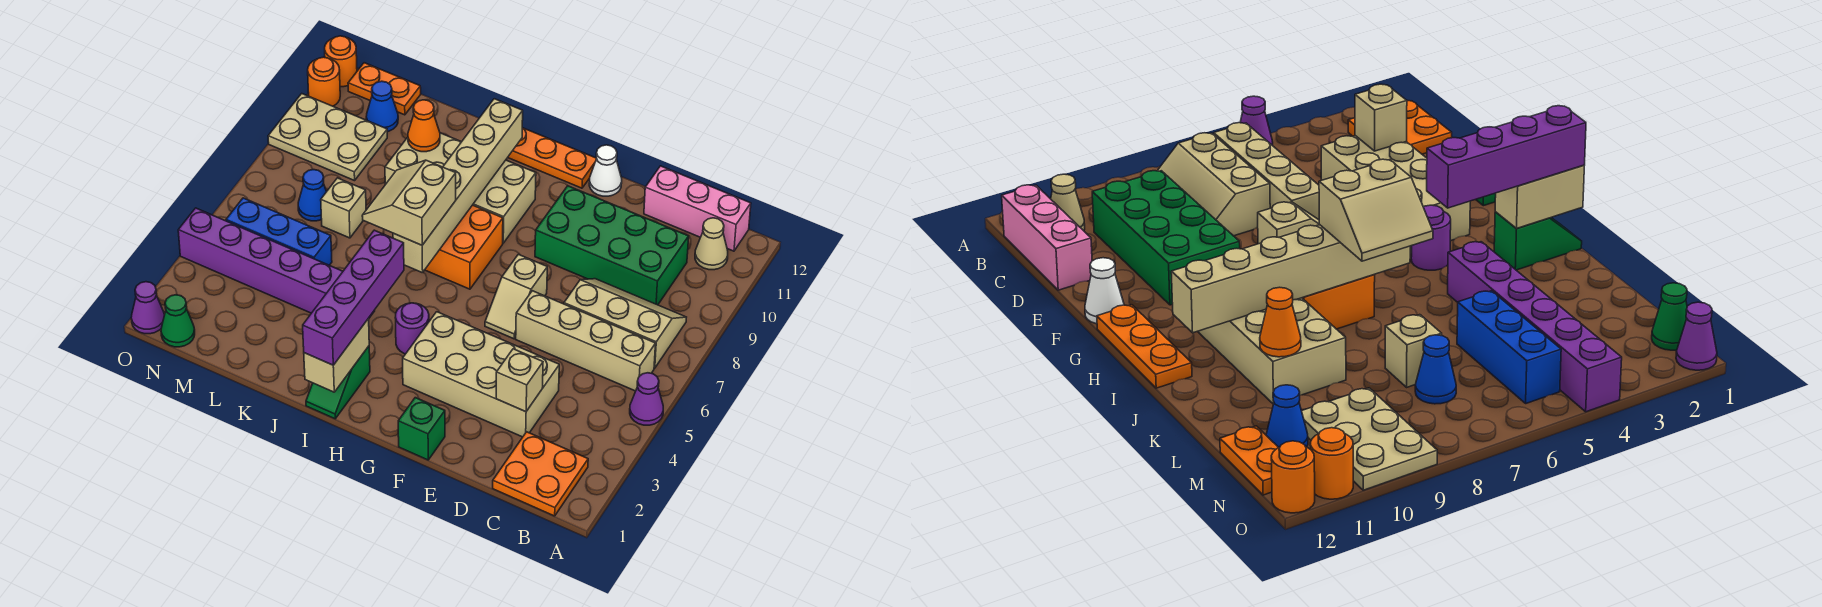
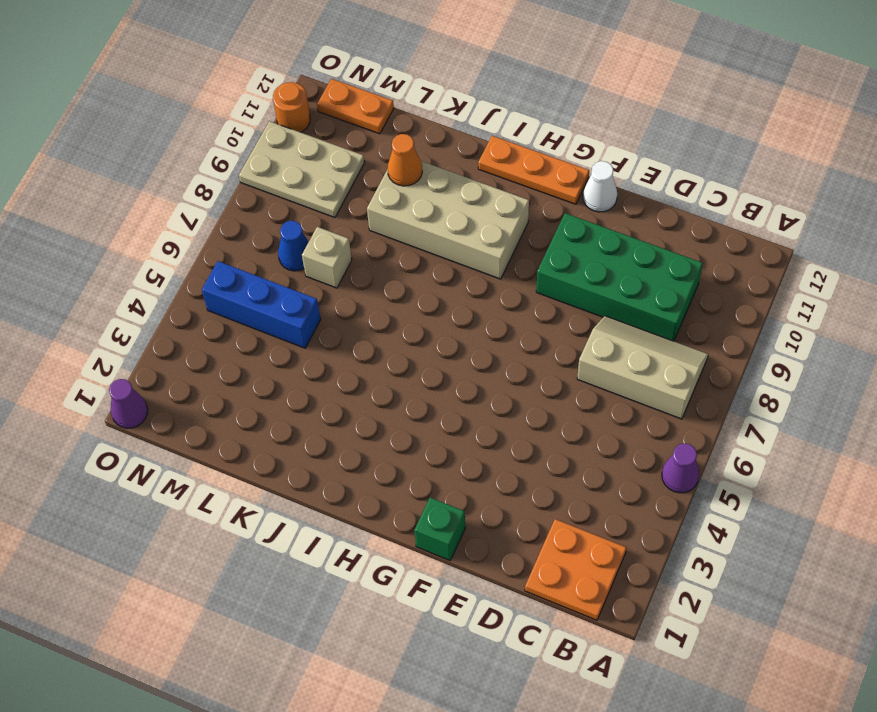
none -> tan brick B6:E6 level 1
none -> tan cone B11 level 1
none -> pink brick B12:D12 level 1
none -> tan brick D3:G4 level 1

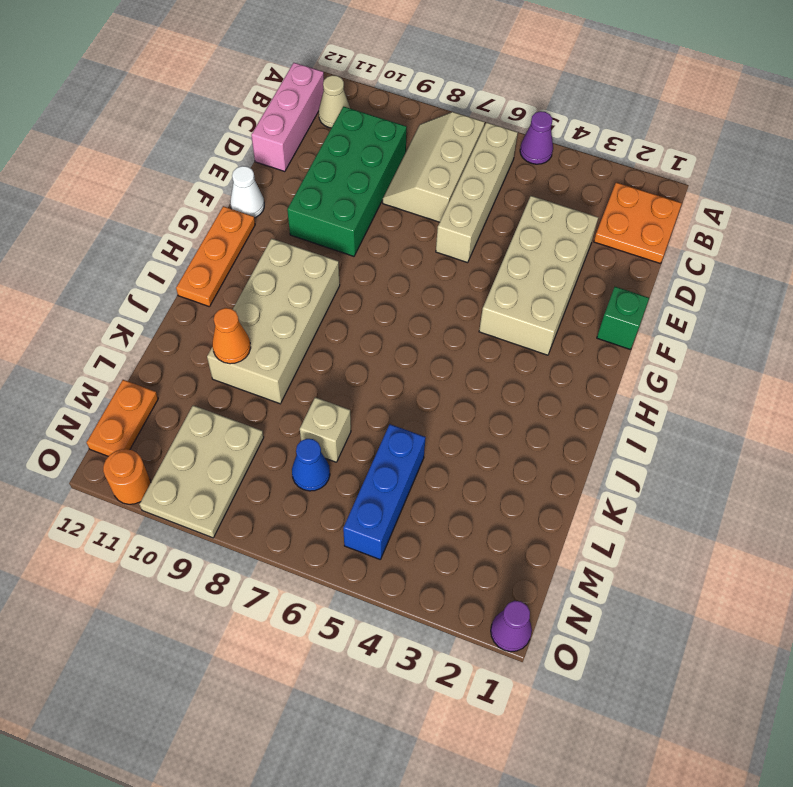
none -> tan slope F6:F7 level 1 top 7
none -> purple round brick H4 level 1
none -> orange brick H7:I8 level 1
none -> green slope I1:I2 level 1 top 2

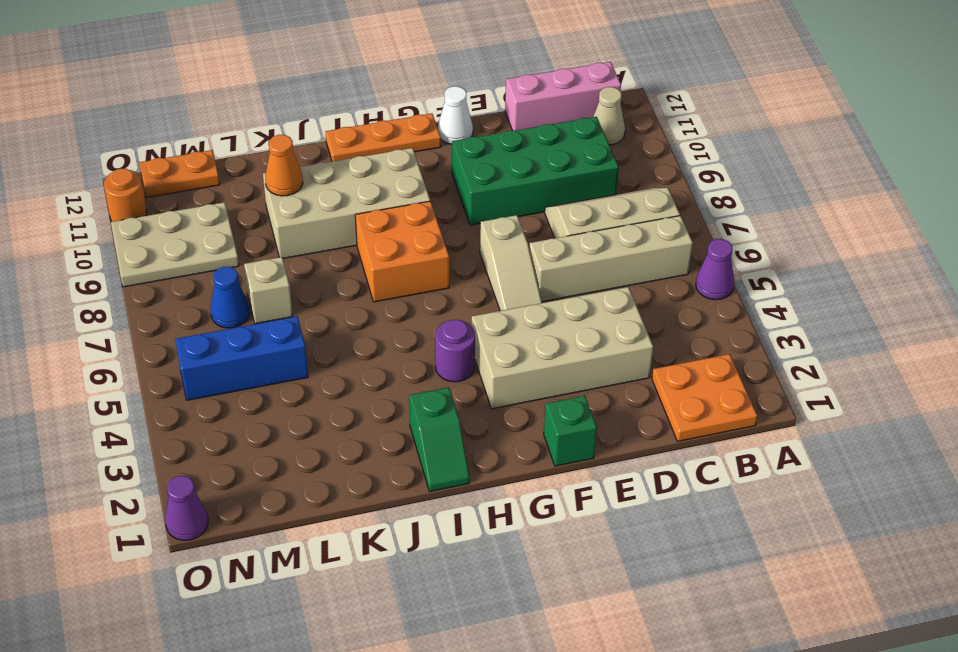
tan slope F5:F7 level 1 top 7 -> tan slope F6:F7 level 1 top 7
none -> purple brick J4:O4 level 1
none -> blue cone M11 level 1
none -> green cone N1 level 1
none -> orange round brick O12 level 1

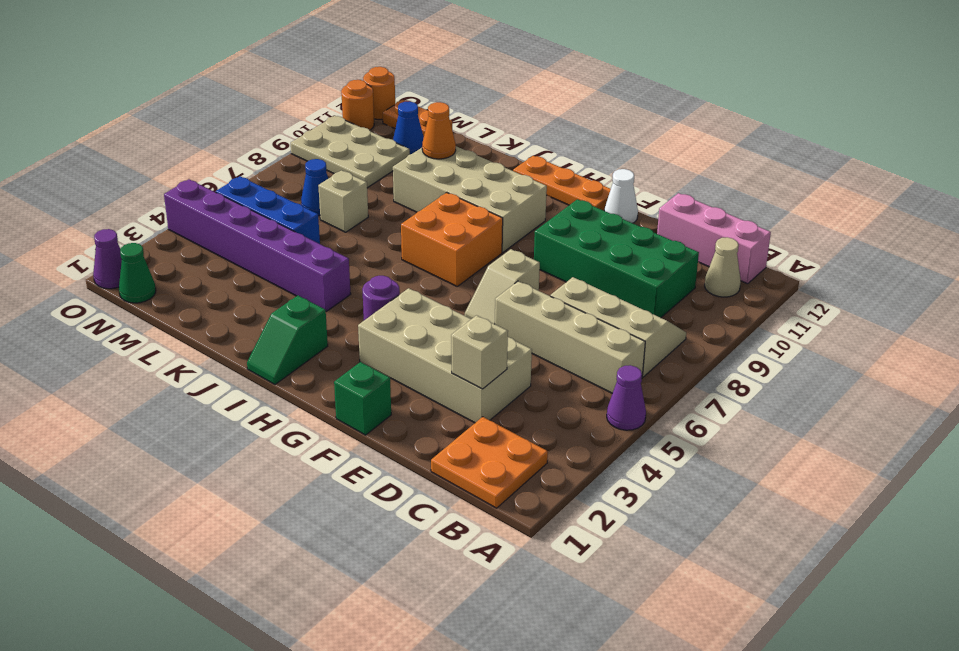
none -> tan brick I1:I2 level 2
none -> tan brick I6:I11 level 2
none -> purple brick I1:I4 level 3
none -> tan slope I6:J7 level 3 top I

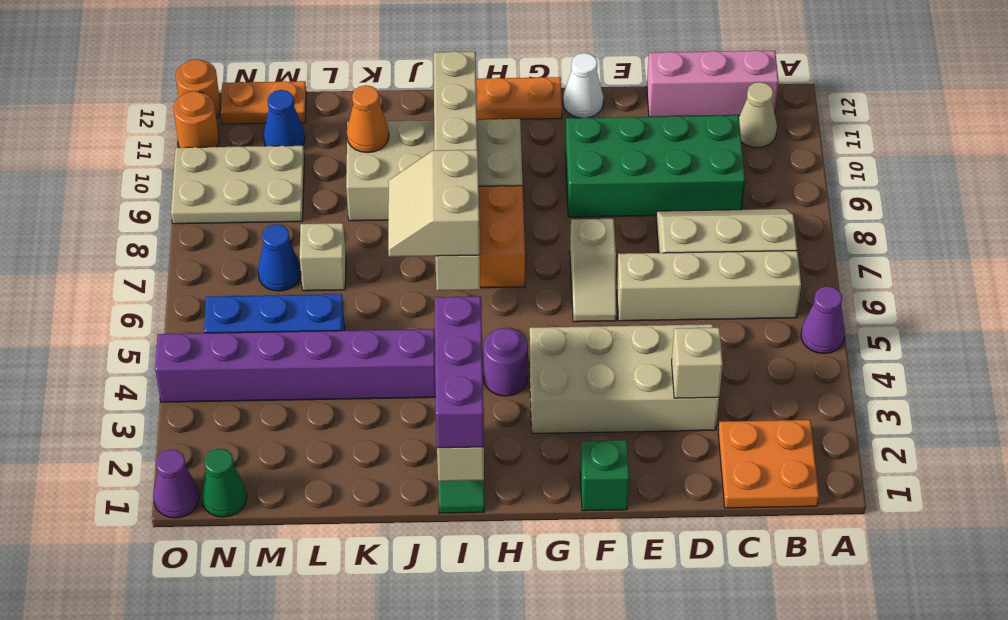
purple brick I1:I3 level 3 -> purple brick I1:I4 level 3

